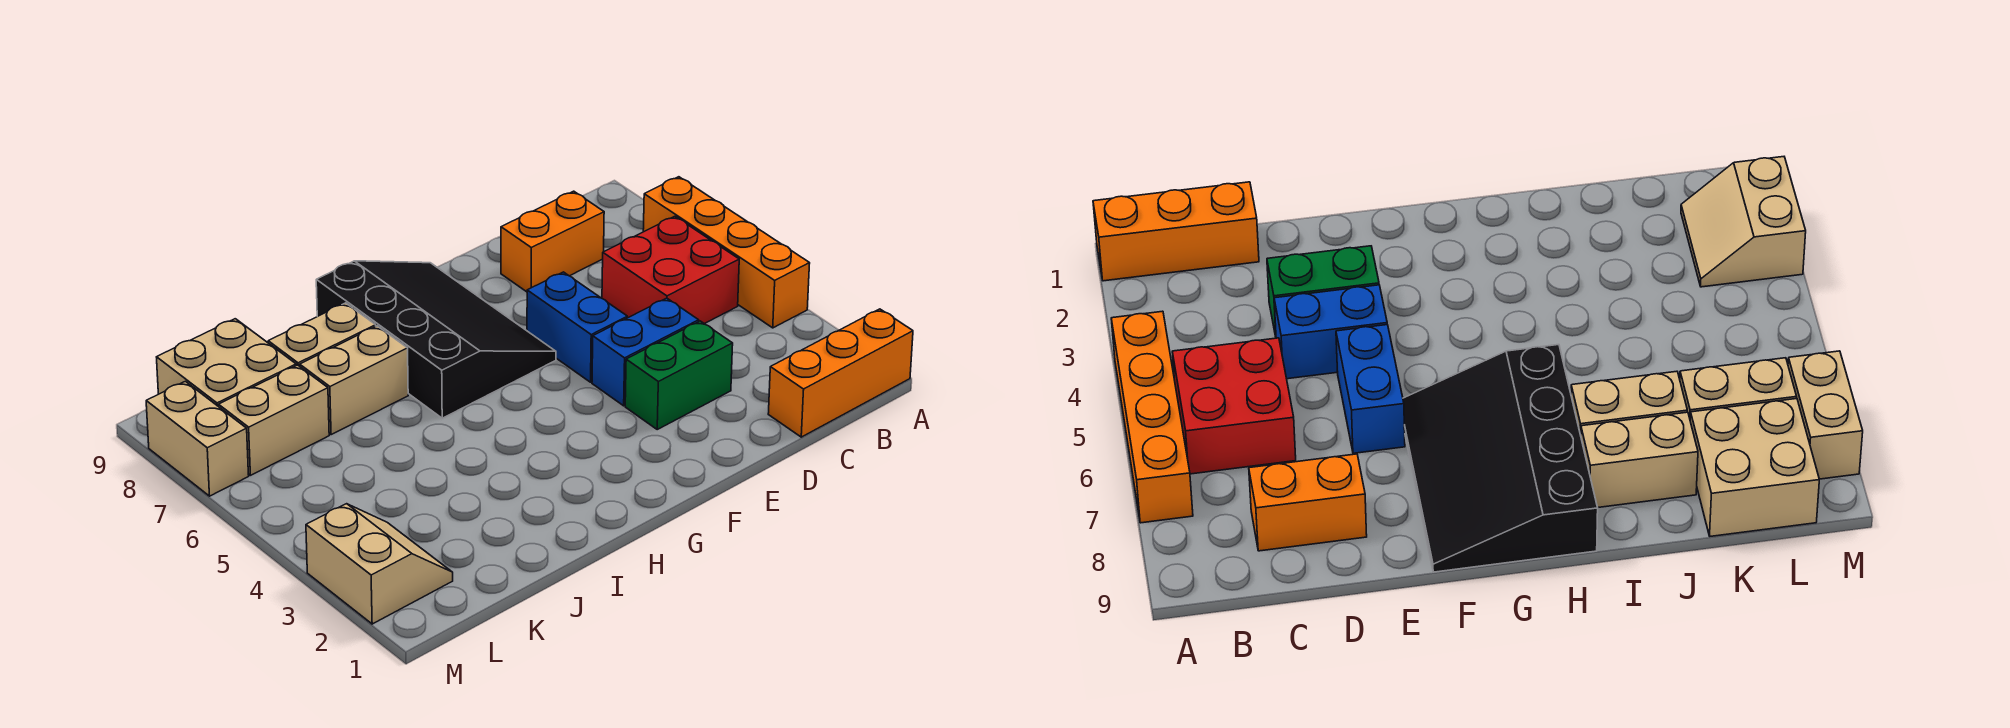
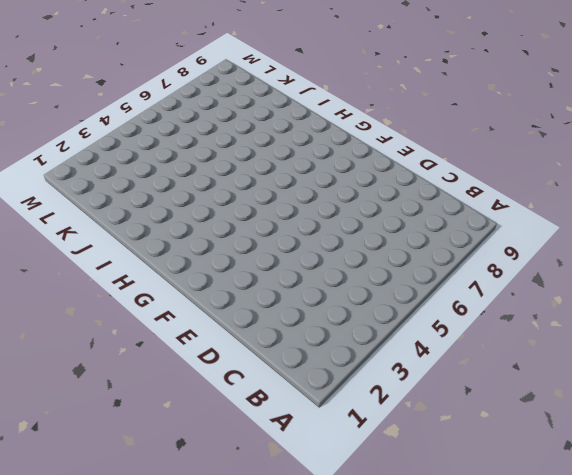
none -> orange brick A1:C1 level 1
none -> orange brick A4:A7 level 1
none -> red brick B5:C6 level 1

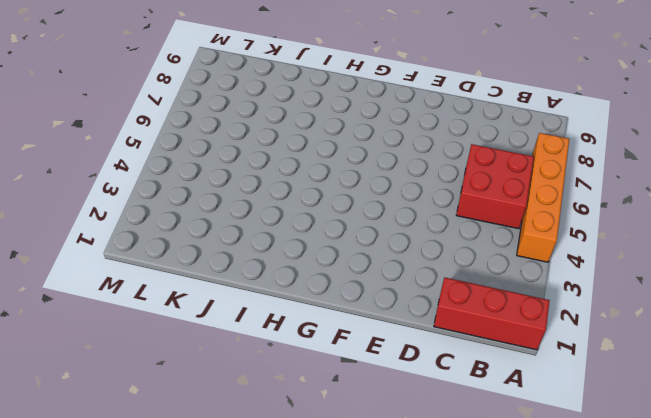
red brick A1:C1 level 1 -> orange brick A1:C1 level 1
none -> orange brick C8:D8 level 1
none -> green brick D3:E3 level 1
none -> blue brick D4:E4 level 1

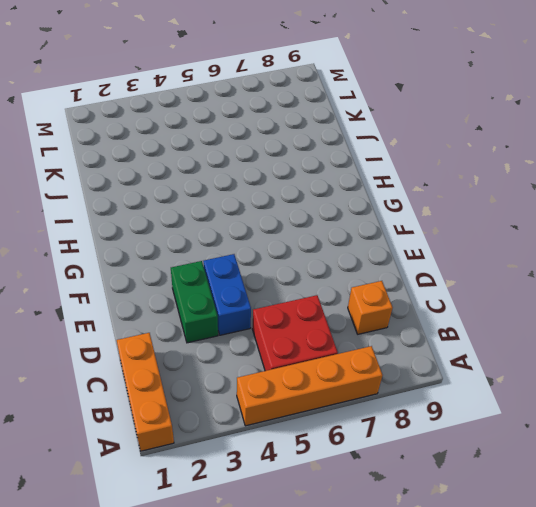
orange brick C8 level 1 -> orange brick C8:D8 level 1
none -> blue brick E5:E6 level 1
none -> black slope F6:H9 level 1 top H
none -> tan brick I7:J7 level 1

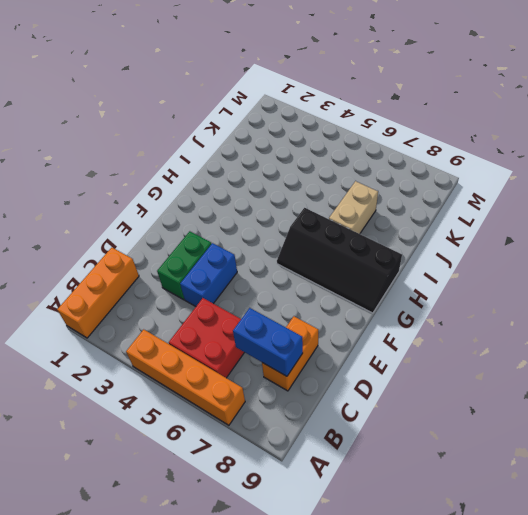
blue brick C7:C8 level 2 -> blue brick E5:E6 level 1
black slope G6:H9 level 1 top H -> black slope F6:H9 level 1 top H
none -> tan brick I8:J8 level 1
none -> tan brick K7:L7 level 1
none -> tan brick K8:L9 level 1

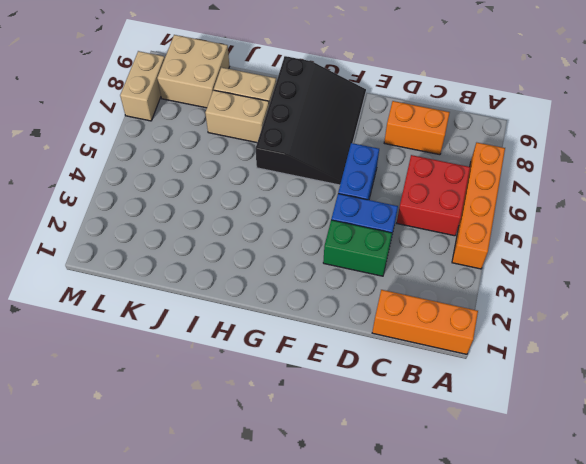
none -> tan brick K7:L7 level 1
none -> tan slope L2:M3 level 1 top M

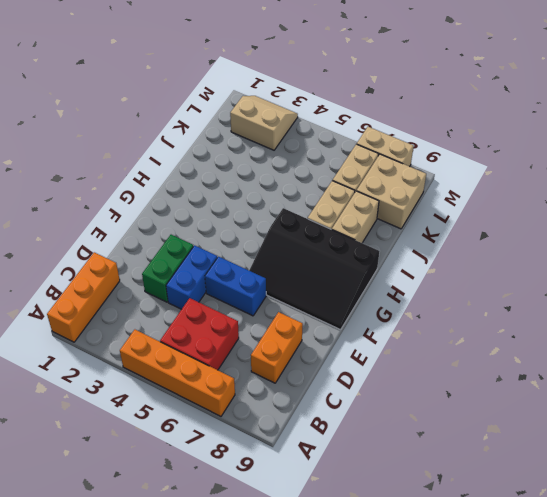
tan slope L2:M3 level 1 top L -> tan slope L2:M3 level 1 top M

